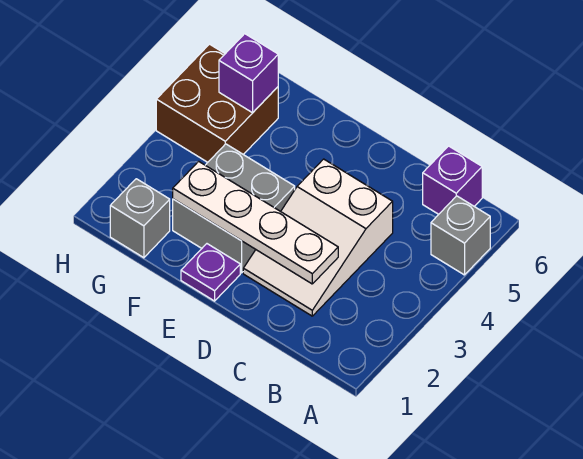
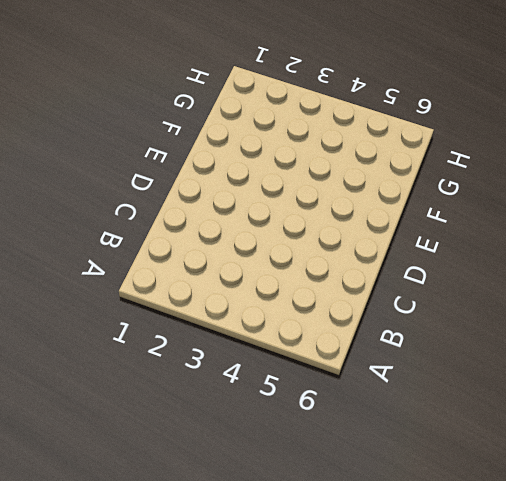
none -> grey brick A5 level 1
none -> purple brick B6 level 1

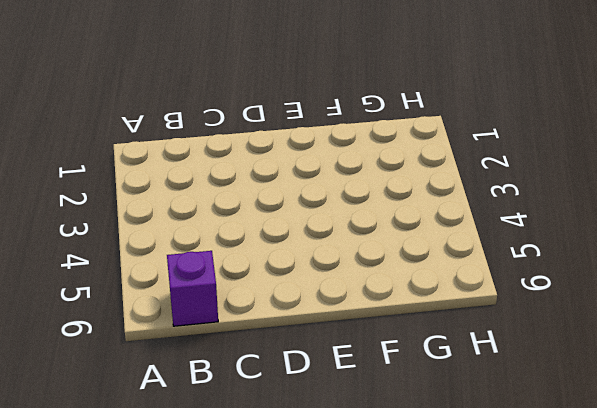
none -> grey brick A5 level 1
none -> white slope C2:D4 level 1 top 4

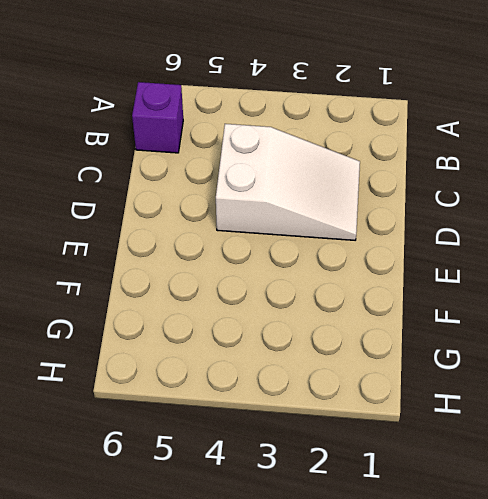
none -> grey brick A5 level 1
none -> purple plate E1 level 1

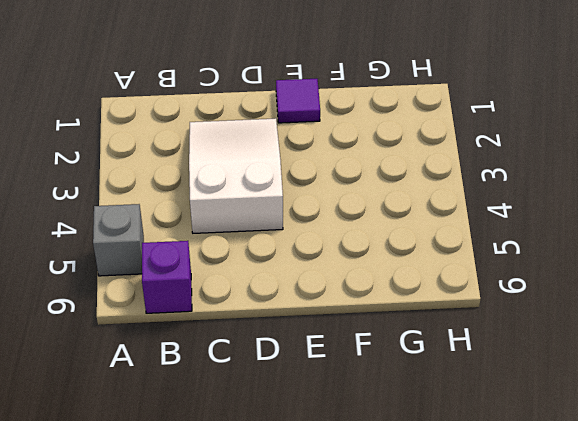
purple tile E1 level 1 -> purple plate E1 level 1
none -> grey brick E2:F3 level 1
none -> grey brick G1 level 1

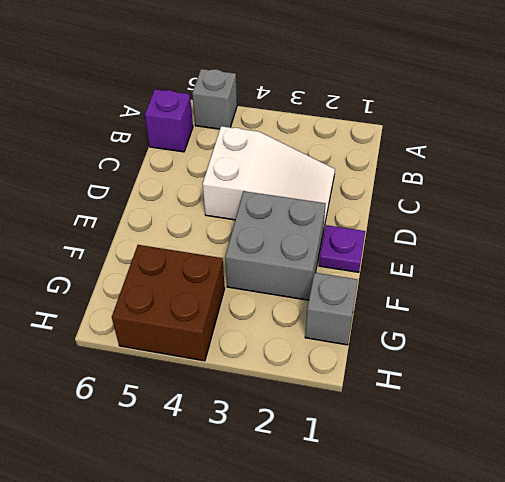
none -> white plate C2:F2 level 2
none -> purple brick G5 level 2

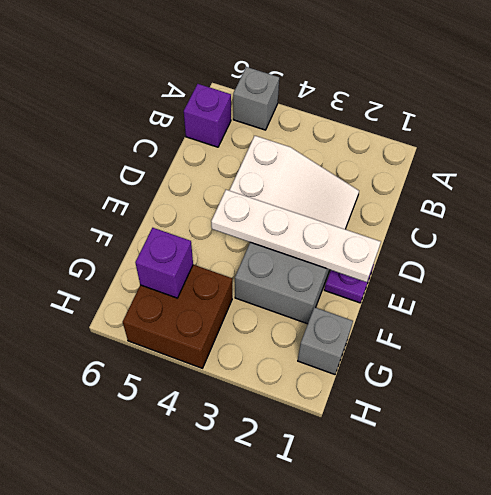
white plate E1:E4 level 2 -> white plate C2:F2 level 2

